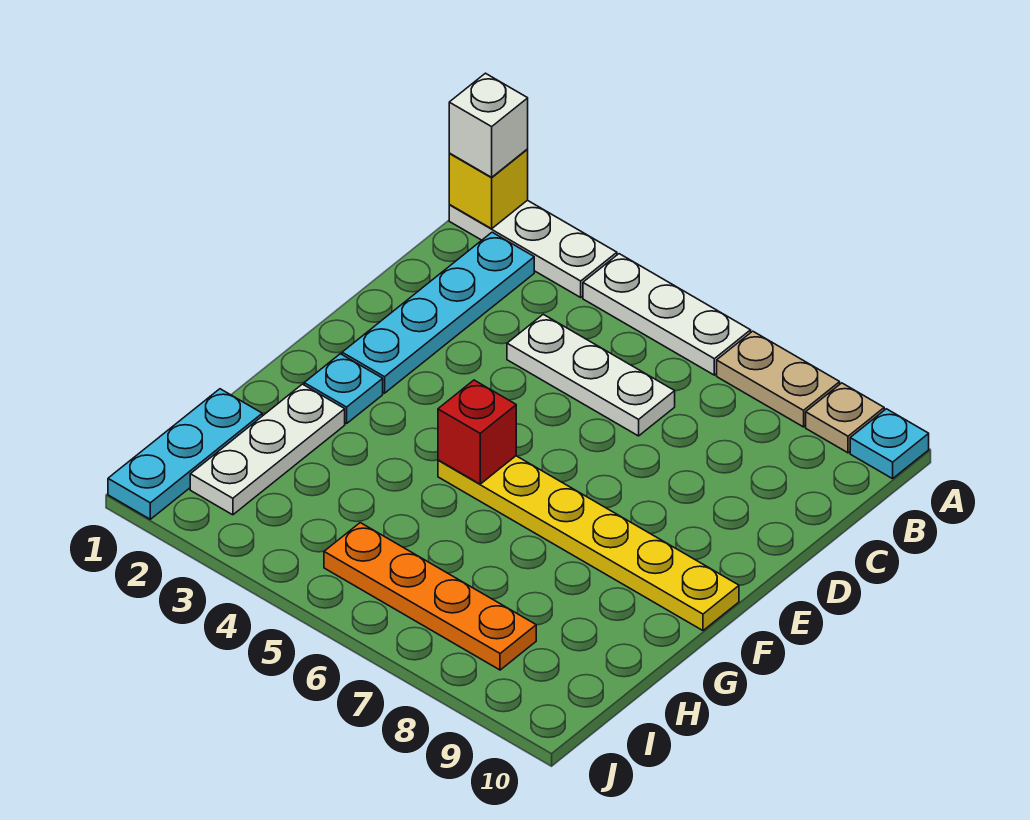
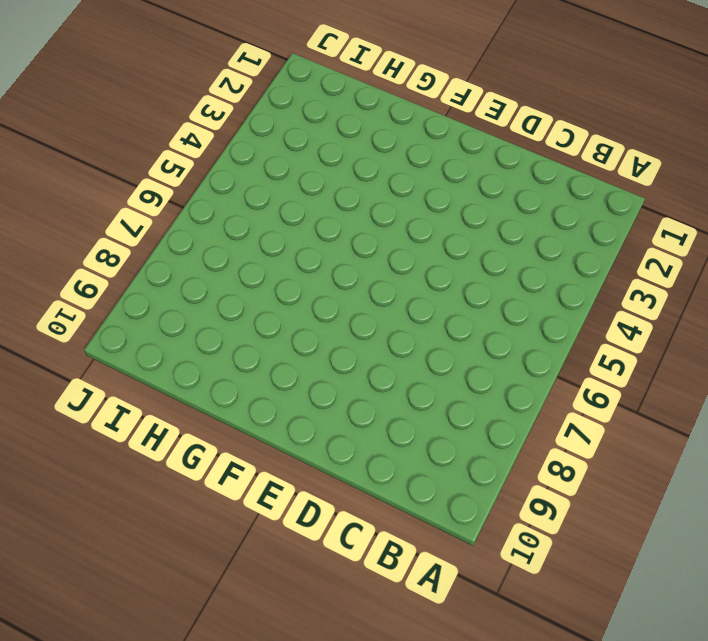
none -> white plate A1:A3 level 1
none -> white plate A4:A6 level 1
none -> tan plate A7:A8 level 1

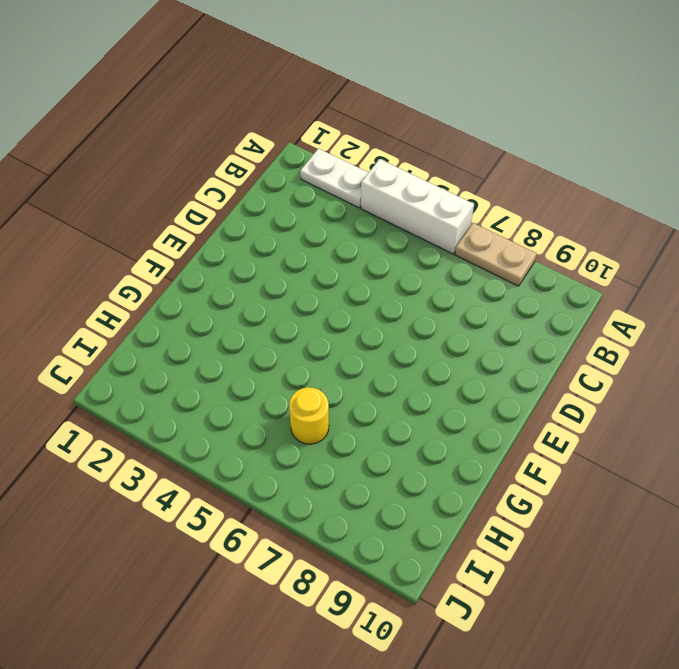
white plate A2:A3 level 1 -> white plate A1:A3 level 1
white brick A4:A6 level 1 -> white plate A4:A6 level 1
yellow round brick H6 level 1 -> none
none -> tan plate A9 level 1
none -> cyan plate A10 level 1
none -> cyan plate B2:E2 level 1

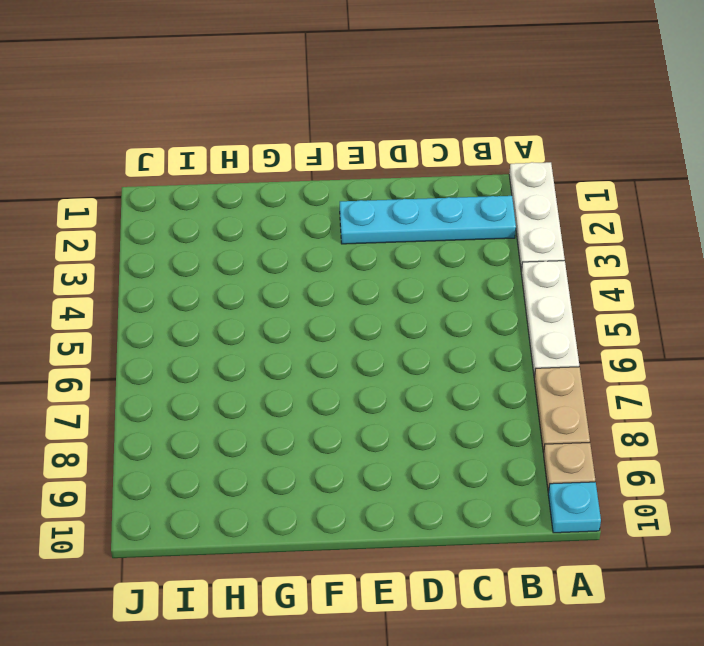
none -> white plate C4:C6 level 1
none -> cyan plate F2 level 1
none -> yellow plate F5:F10 level 1

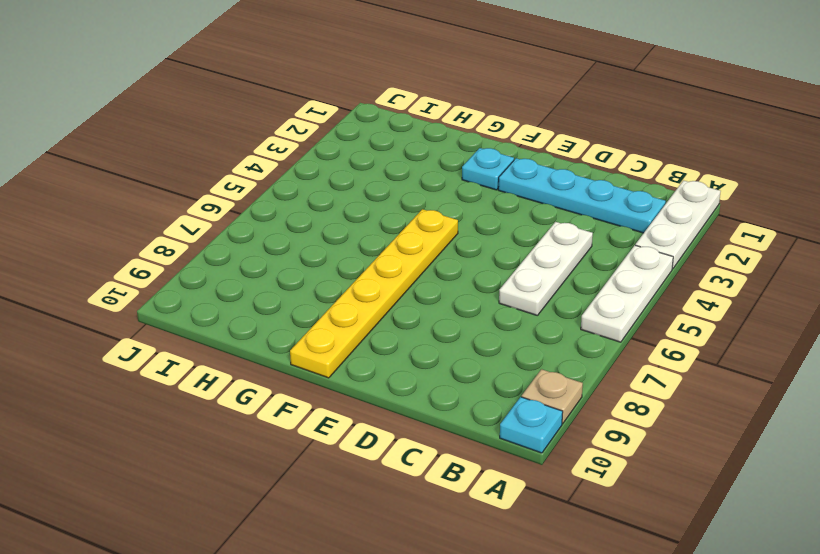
none -> tan plate A7:A8 level 1
none -> white plate G2:I2 level 1
none -> cyan plate H1:J1 level 1

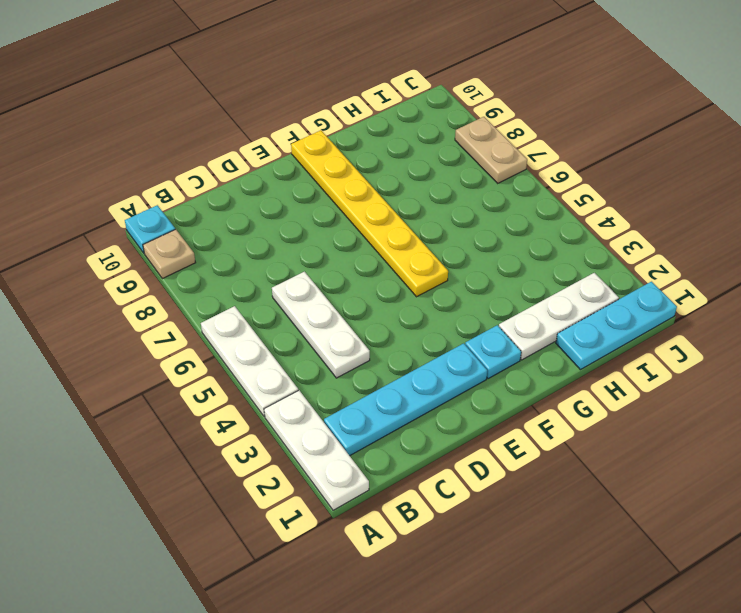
tan plate J7:J8 level 1 -> tan plate A7:A8 level 1
none -> orange plate I5:I8 level 1
none -> yellow brick A1 level 2
none -> red brick F5 level 2

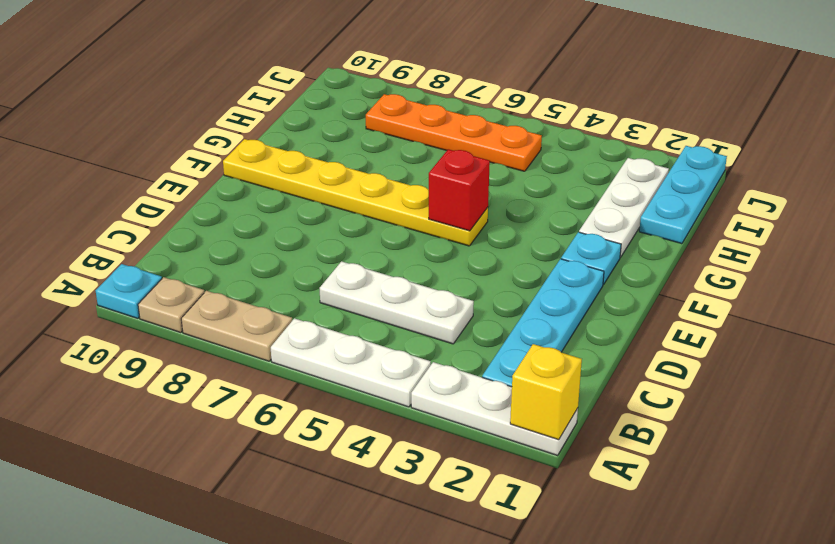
none -> white brick A1 level 3

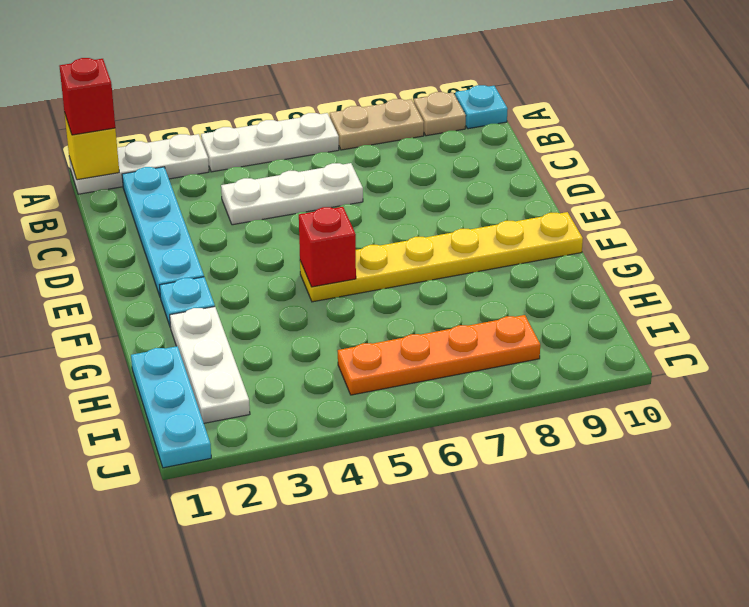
red brick A1 level 3 -> white brick A1 level 3

